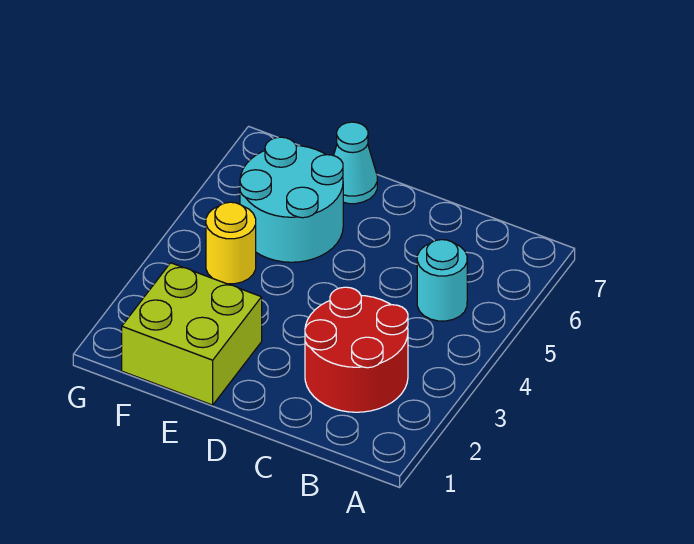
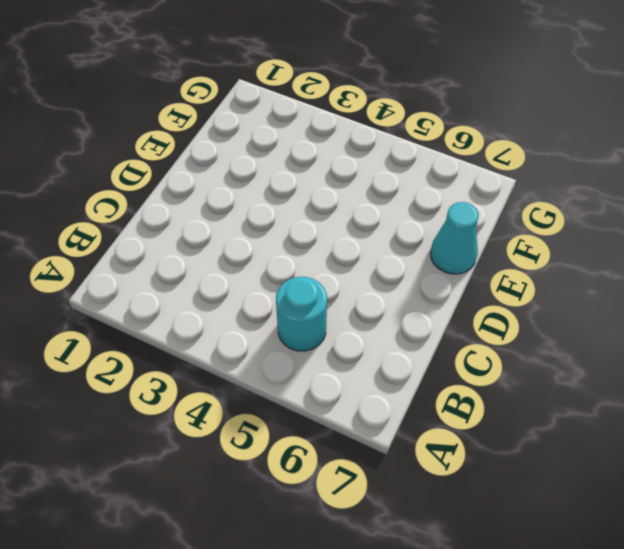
none -> red round brick B2:C3 level 1
none -> lime brick E1:F2 level 1

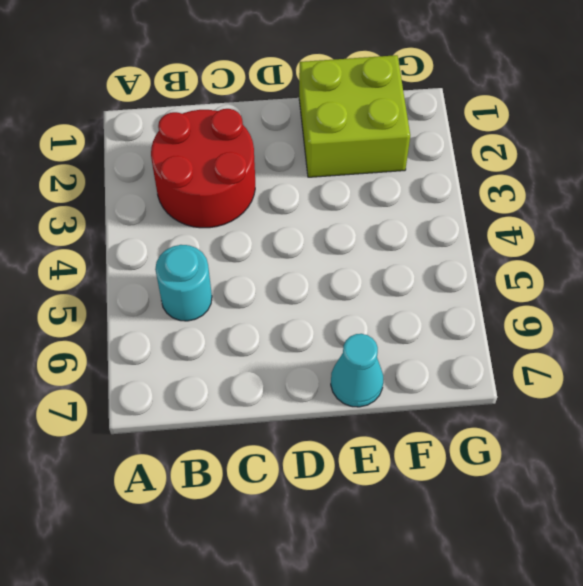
none -> cyan round brick E5:F6 level 1
none -> yellow round brick F4 level 1

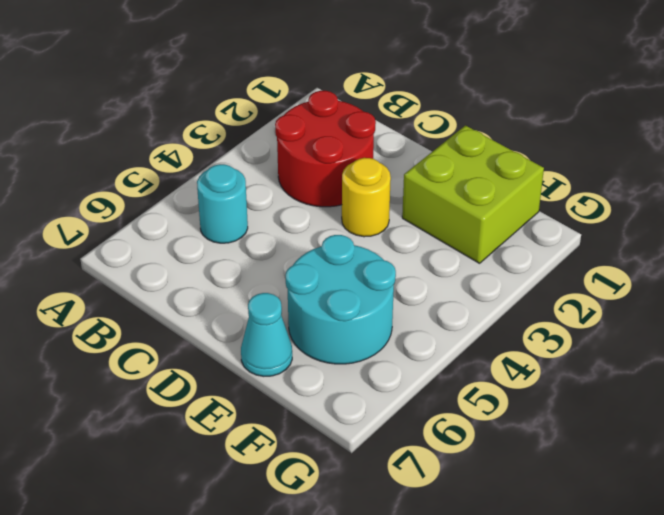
yellow round brick D3 level 1 -> yellow round brick F4 level 1

